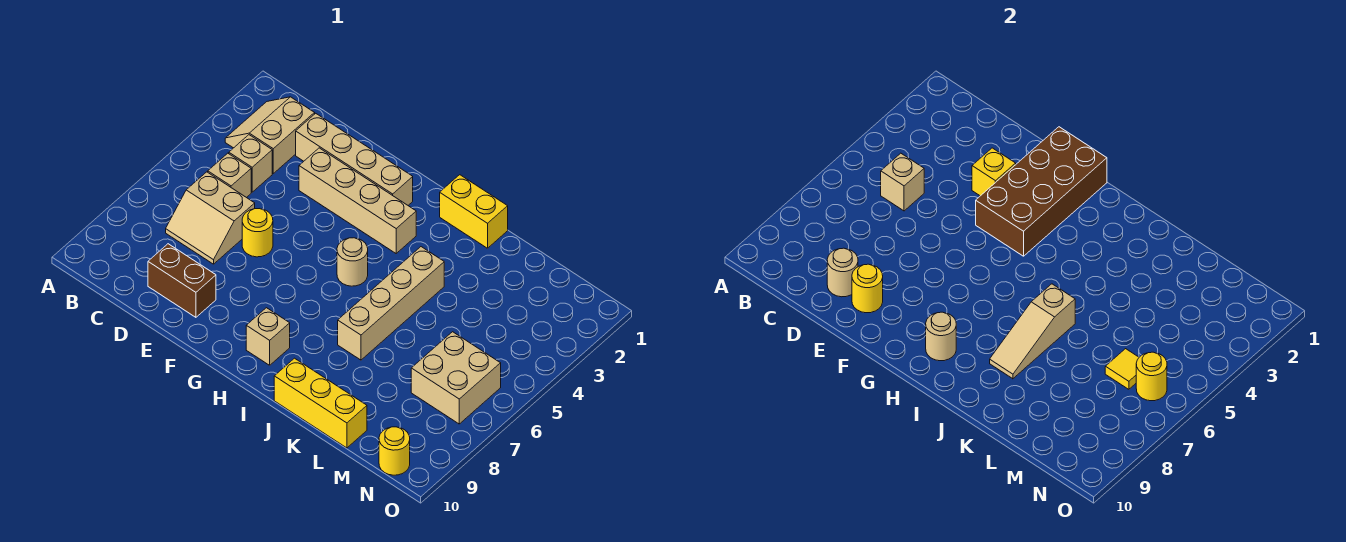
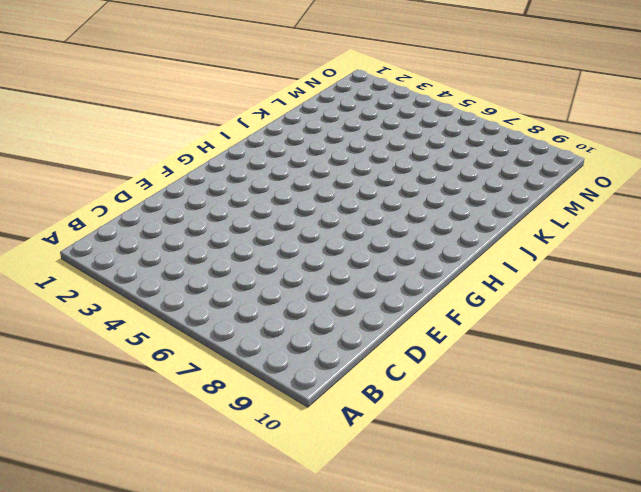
none -> tan slope B2:C3 level 1 top C
none -> tan brick C4 level 1
none -> tan brick C5 level 1

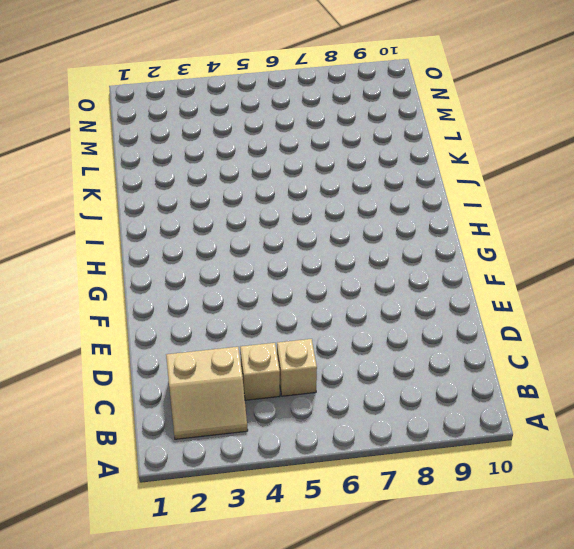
none -> tan slope C6:D7 level 1 top 6
none -> tan brick D2:G2 level 1
none -> brown brick D9:E9 level 1

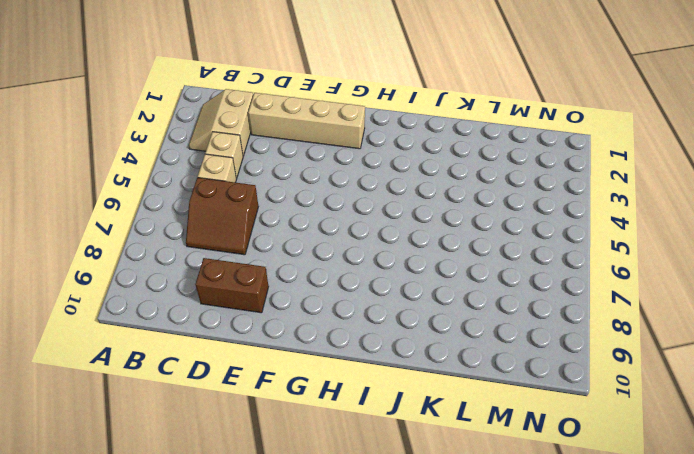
brown slope C6:D7 level 1 top 6 -> tan slope C6:D7 level 1 top 6
none -> tan brick E3:H3 level 1
none -> yellow round brick E6 level 1
none -> tan round brick H5 level 1

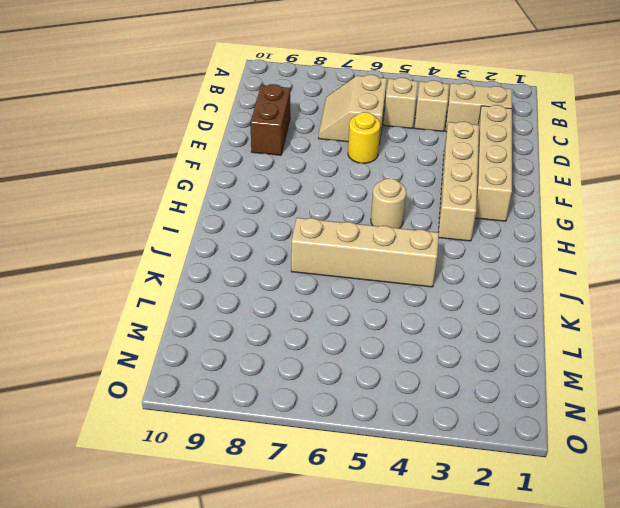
none -> tan brick H9 level 1
none -> yellow brick I1:J1 level 1
none -> yellow brick J10:L10 level 1

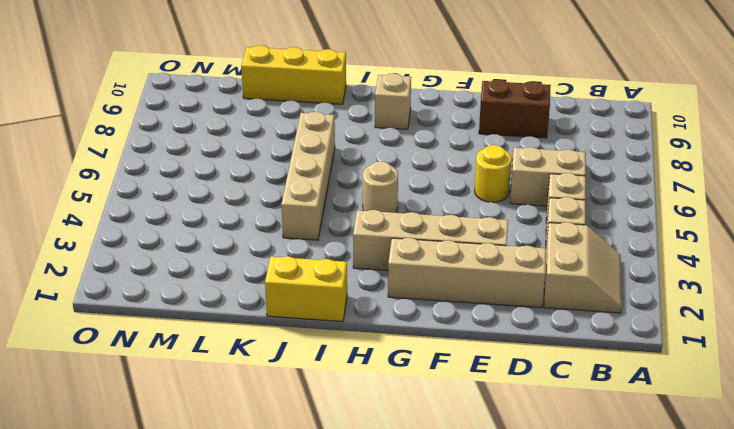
none -> tan brick M6:N7 level 1
none -> yellow round brick N10 level 1
none -> tan brick C5 level 2

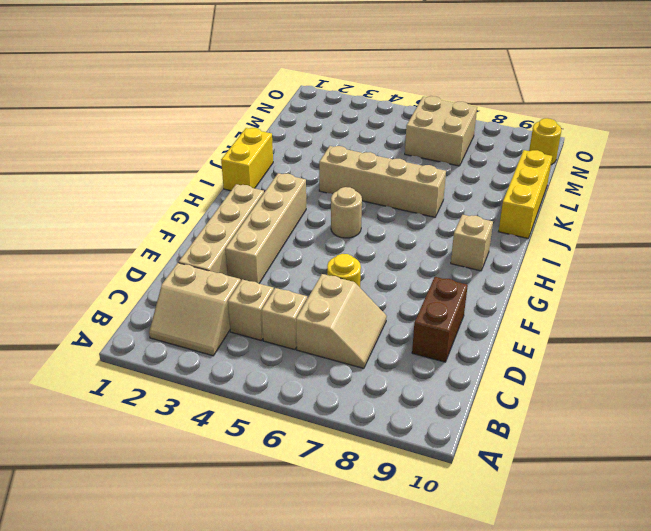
none -> tan brick C5 level 2
none -> tan round brick D9 level 2
none -> yellow brick E3 level 2

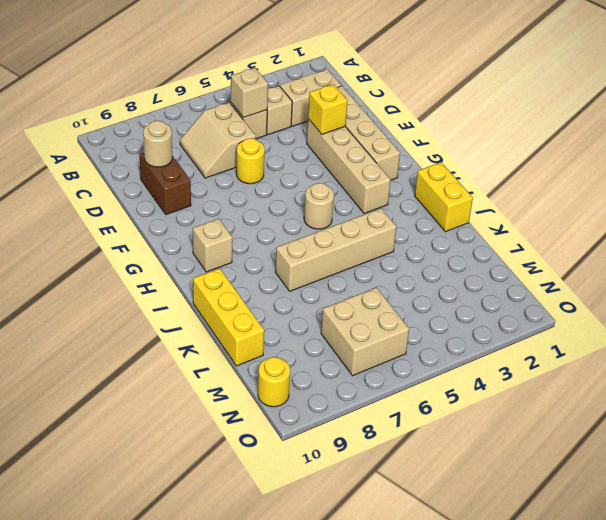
none -> yellow round brick E9 level 2
none -> brown brick F1:G4 level 2
none -> tan round brick H9 level 2

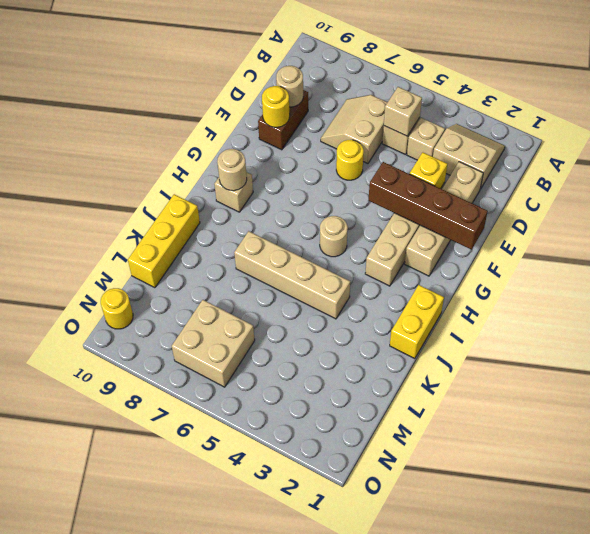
brown brick F1:F4 level 2 -> brown brick F1:G4 level 2
none -> tan slope J6:J8 level 2 top 6
none -> yellow tile M6 level 2
none -> yellow round brick N6 level 2

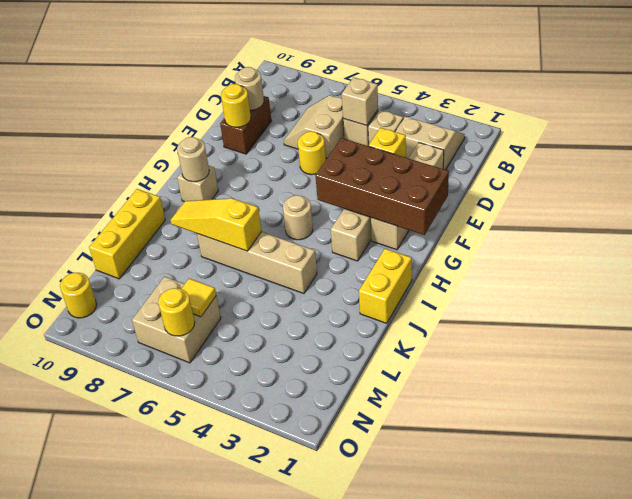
yellow slope J6:J8 level 2 top 6 -> tan slope J6:J8 level 2 top 6

